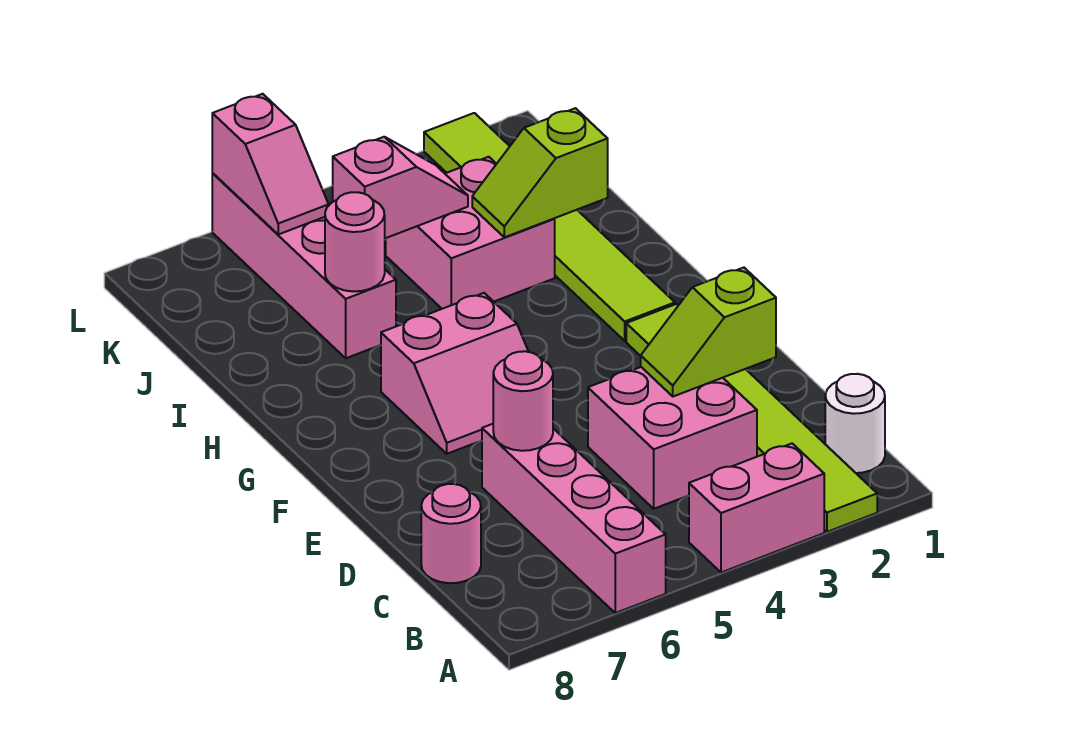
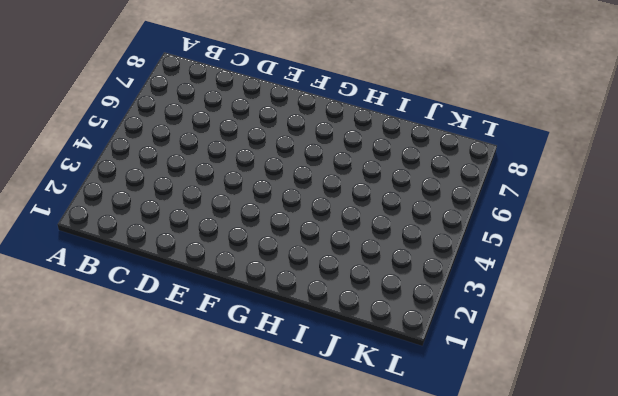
none -> lime tile A2:F2 level 1
none -> pink brick A3:A4 level 1
none -> pink brick A6:D6 level 1

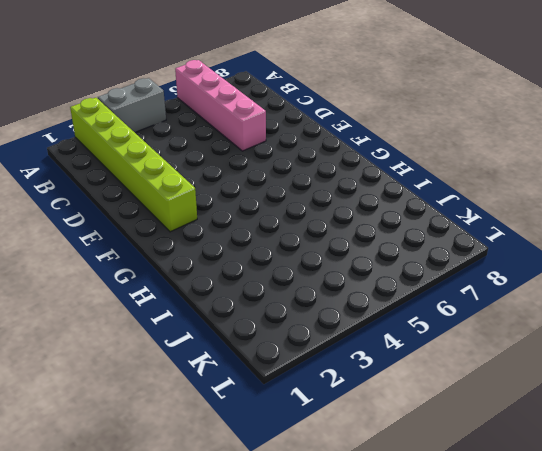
lime brick A2:F2 level 1 -> lime tile A2:F2 level 1
grey brick A3:A4 level 1 -> pink brick A3:A4 level 1
none -> white round brick B1 level 1
none -> pink brick C3:D4 level 1
none -> pink round brick C8 level 1

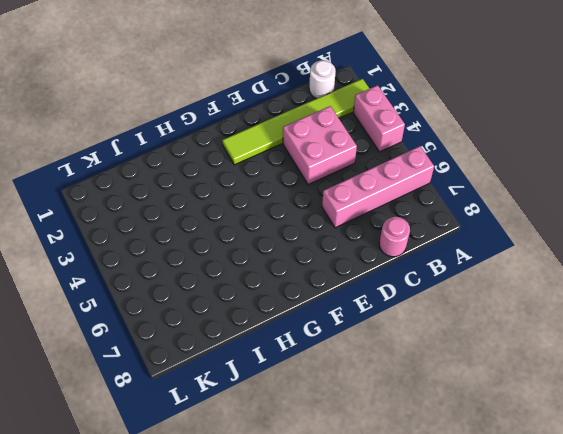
none -> pink slope F5:G6 level 1 top G
none -> lime tile G2:L2 level 1
none -> pink brick I3:J4 level 1

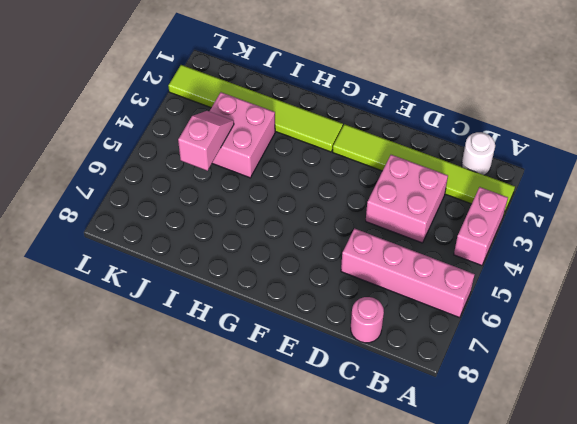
none -> pink slope F5:G6 level 1 top G
none -> pink brick I6:L6 level 1
none -> lime slope D2:D3 level 2 top 2

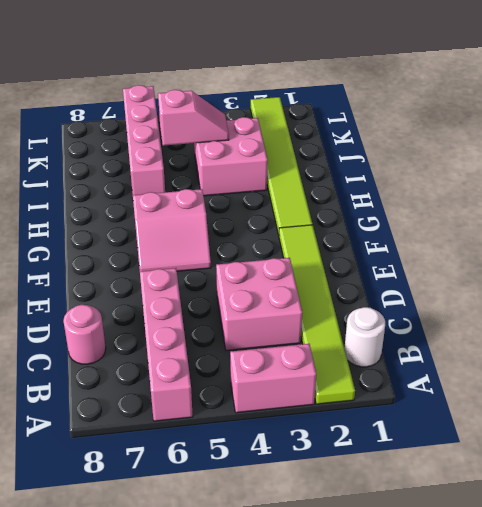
none -> lime slope D2:D3 level 2 top 2
none -> pink round brick D6 level 2
none -> lime slope I2:I3 level 2 top 2

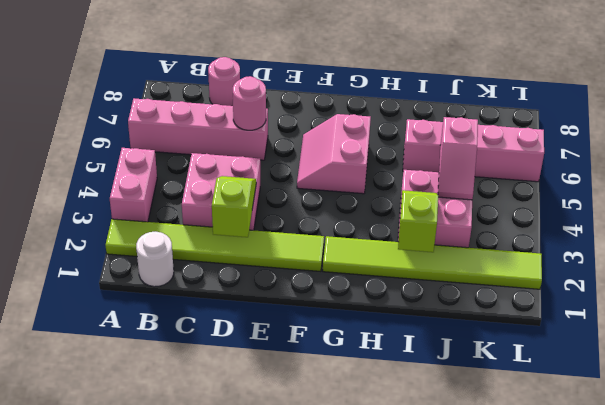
none -> pink round brick I6 level 2
none -> pink slope K6:L6 level 2 top L

